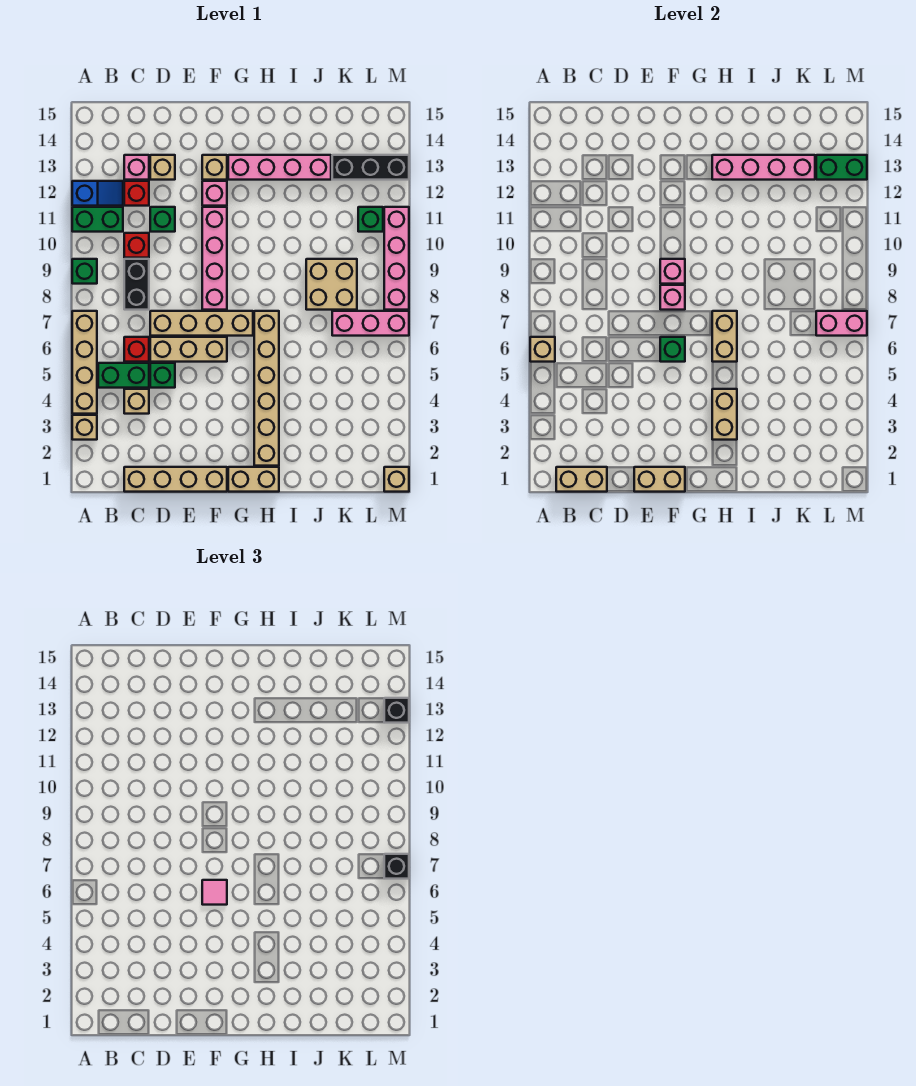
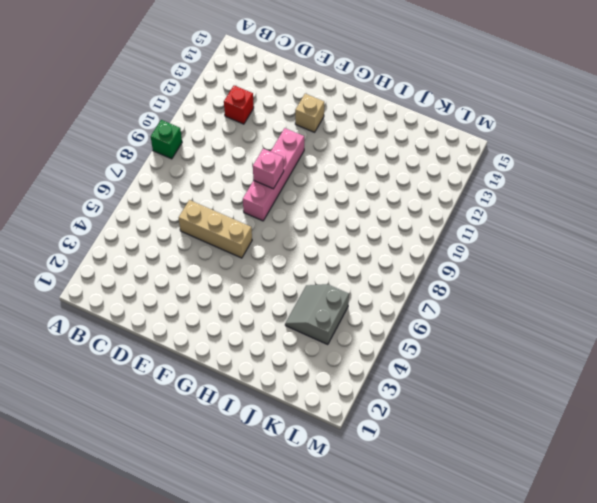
grey slope J4:K5 level 1 top K -> none
none -> tan brick A3 level 1
none -> tan brick A4:A7 level 1
none -> green brick A11:B11 level 1
none -> blue slope A12:B12 level 1 top A

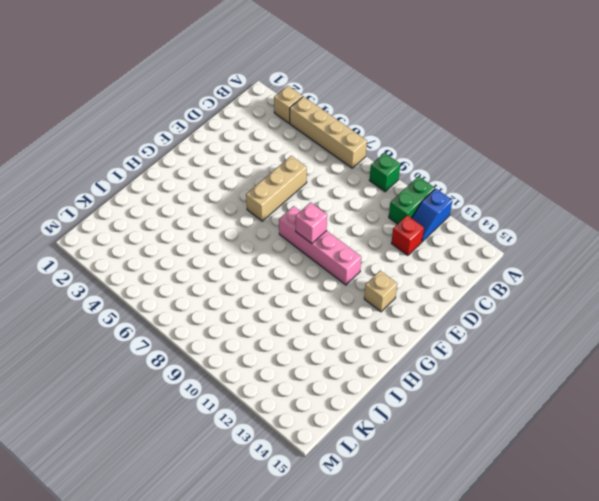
none -> green brick B5:C5 level 1
none -> tan brick C1:F1 level 1
none -> tan brick C4 level 1
none -> red brick C6 level 1

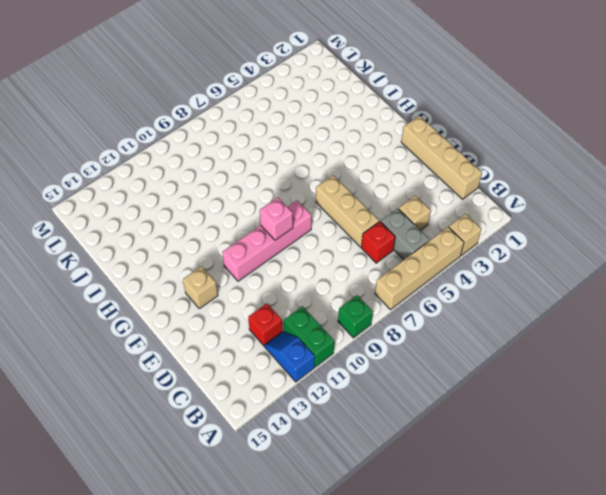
grey brick B5:C5 level 1 -> green brick B5:C5 level 1
none -> black brick C8:C9 level 1
none -> red brick C10 level 1
none -> pink brick C13 level 1
none -> green brick D5 level 1

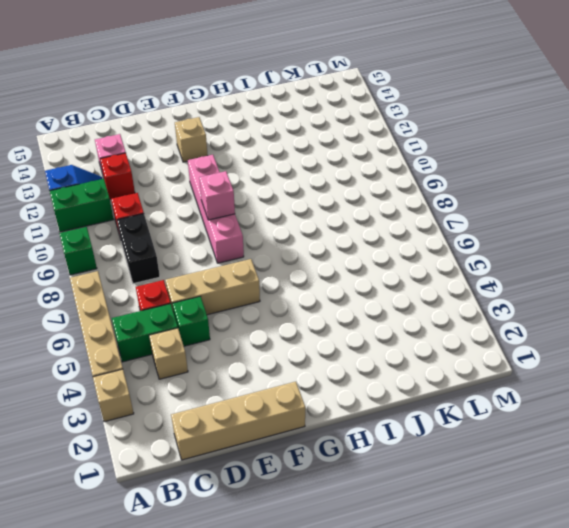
none -> tan brick D7:G7 level 1
none -> green brick D11 level 1
none -> tan brick D13 level 1
none -> pink brick F12 level 1

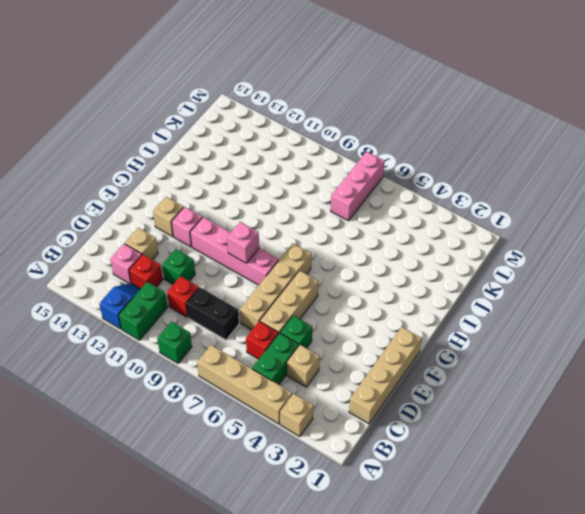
none -> tan brick G1:H1 level 1
none -> pink brick G13:J13 level 1
none -> tan brick H2:H7 level 1
none -> tan brick J8:K9 level 1

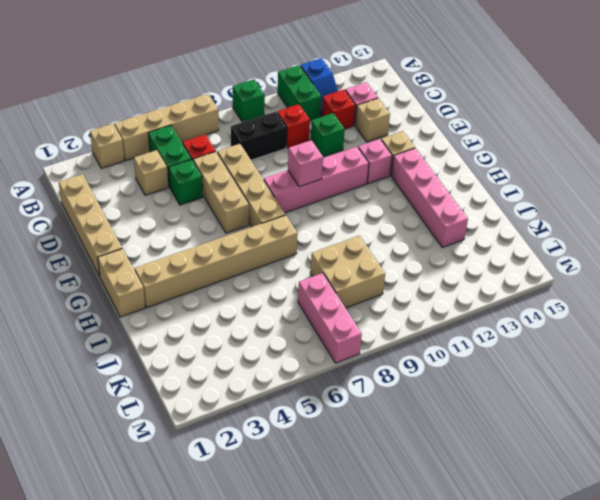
none -> black brick K13:M13 level 1
none -> green brick L11 level 1
none -> tan brick M1 level 1
none -> pink brick M8:M11 level 1

